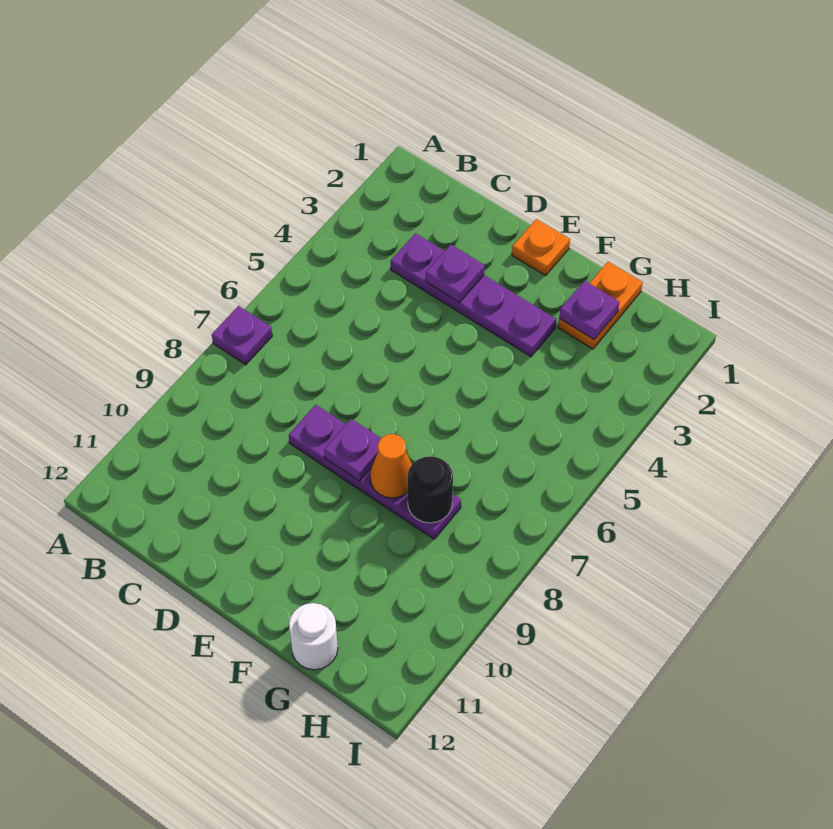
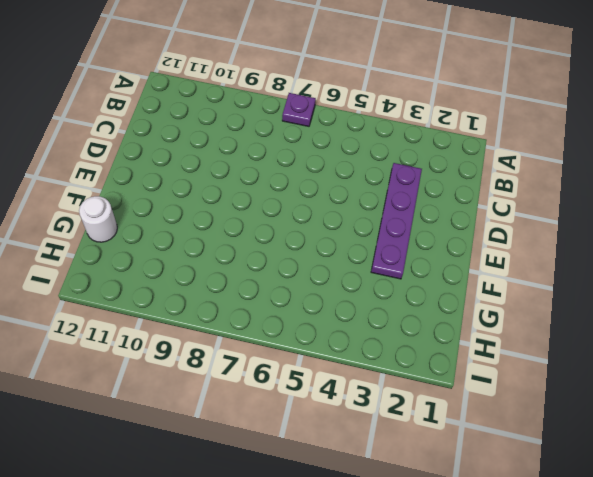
none -> purple plate D8:G8 level 1
none -> orange plate E1 level 1

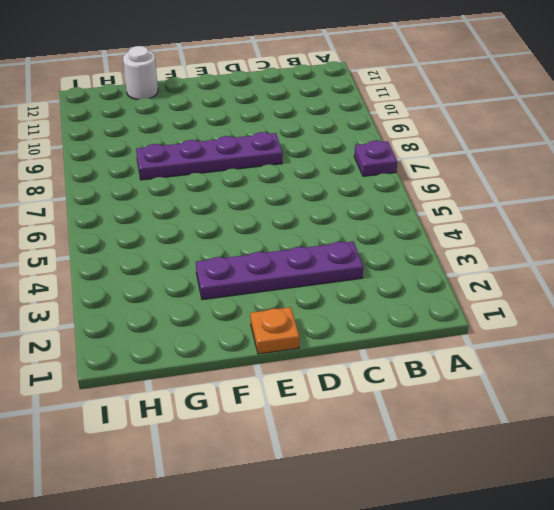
none -> orange plate G1:G2 level 1
none -> purple plate D3 level 2

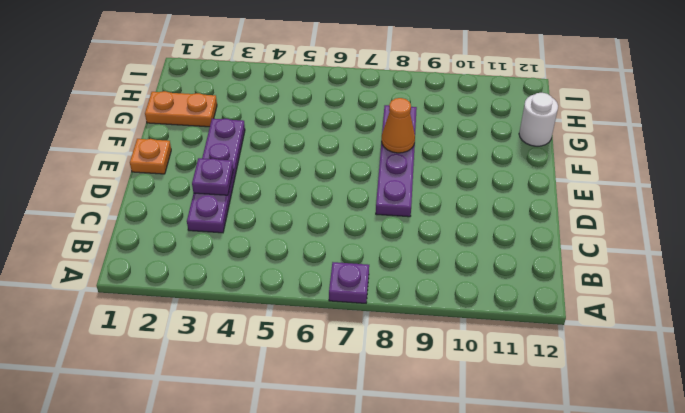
none -> purple plate E8 level 2
none -> purple plate G2 level 2

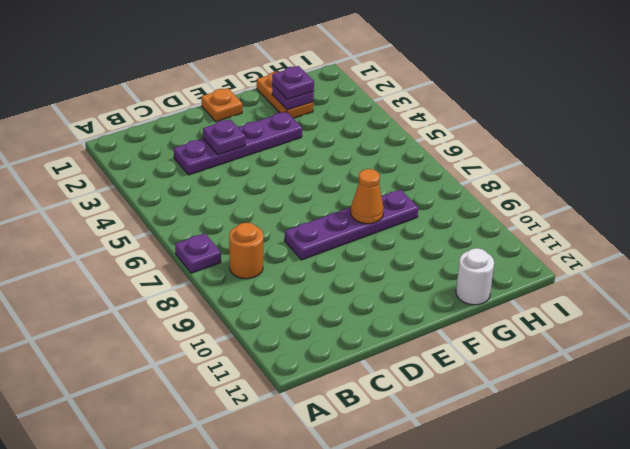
orange round brick B8 level 1 -> none
purple plate G2 level 3 -> purple plate E8 level 2
none -> black round brick G8 level 2

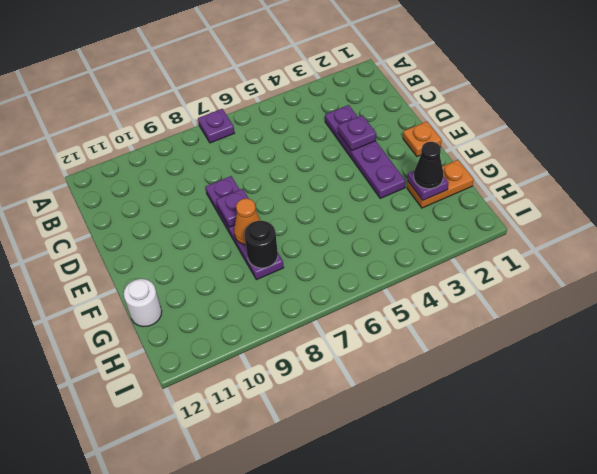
black cone G2 level 3 -> none

